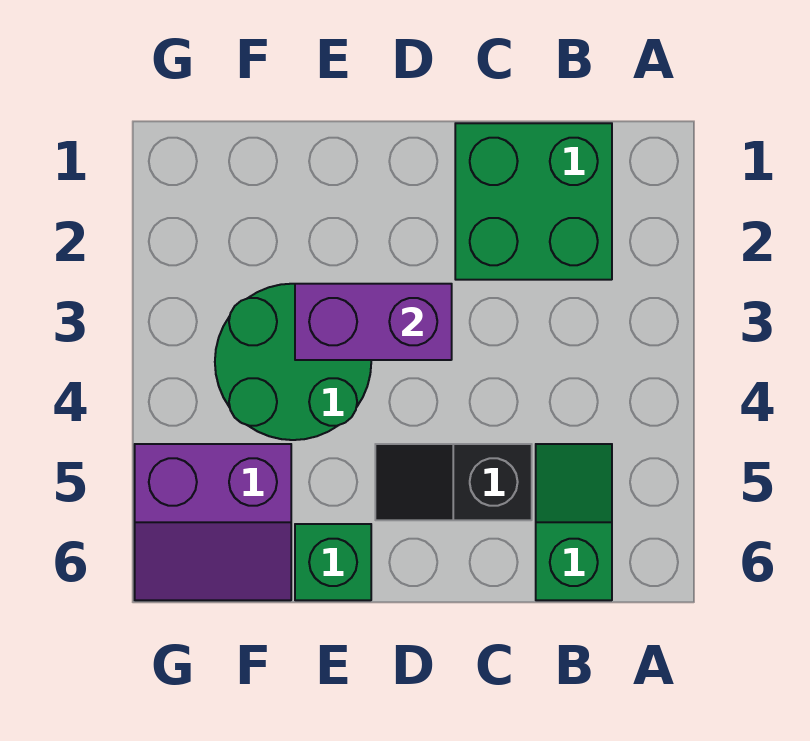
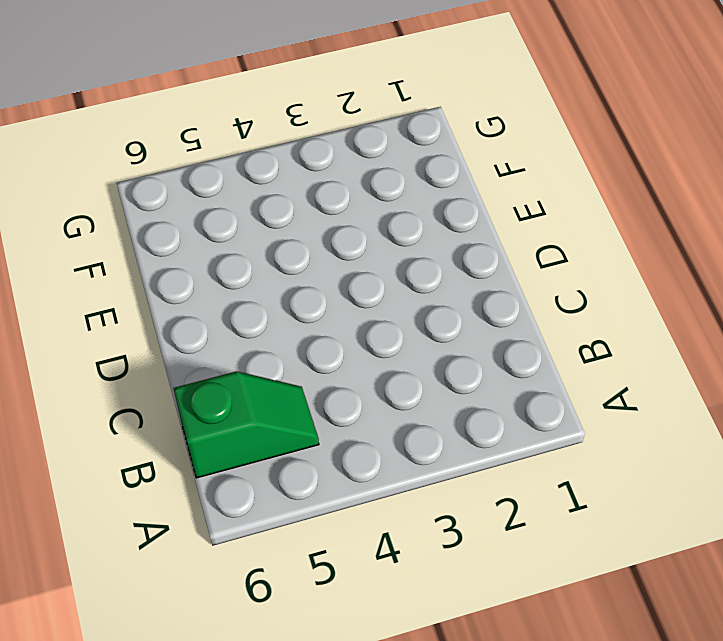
none -> green brick B1:C2 level 1
none -> black slope C5:D5 level 1 top C

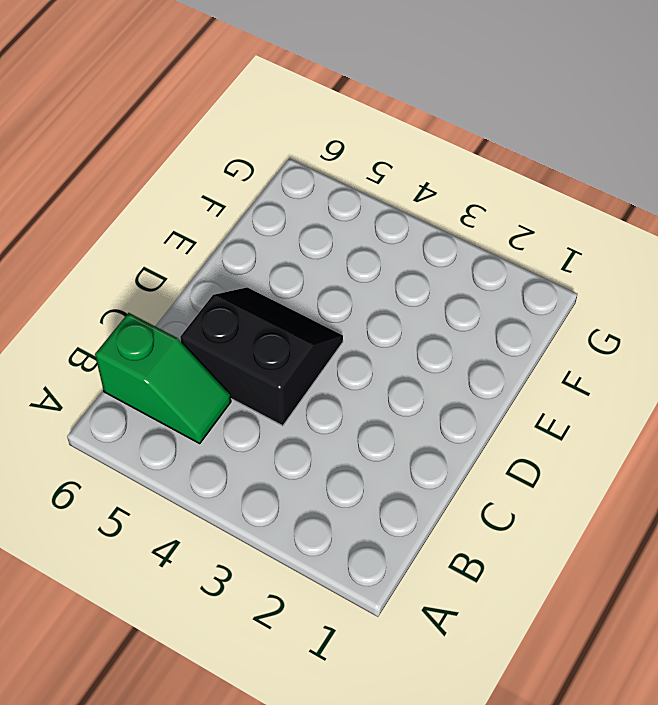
black slope C4:D5 level 1 top C -> black slope C5:D5 level 1 top C
none -> green brick B1:C2 level 1
none -> green round brick E3:F4 level 1

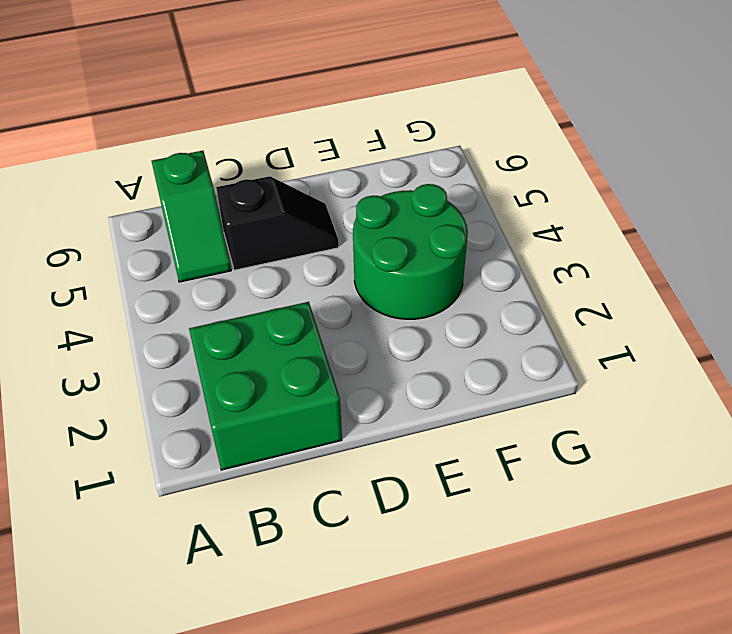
none -> green brick E6 level 1
none -> purple slope F5:G6 level 1 top 5

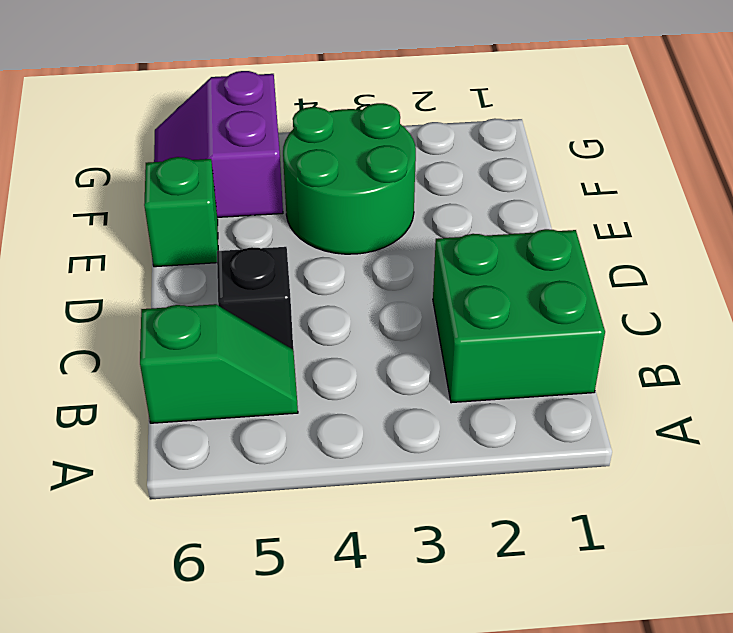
none -> purple brick D3:E3 level 2

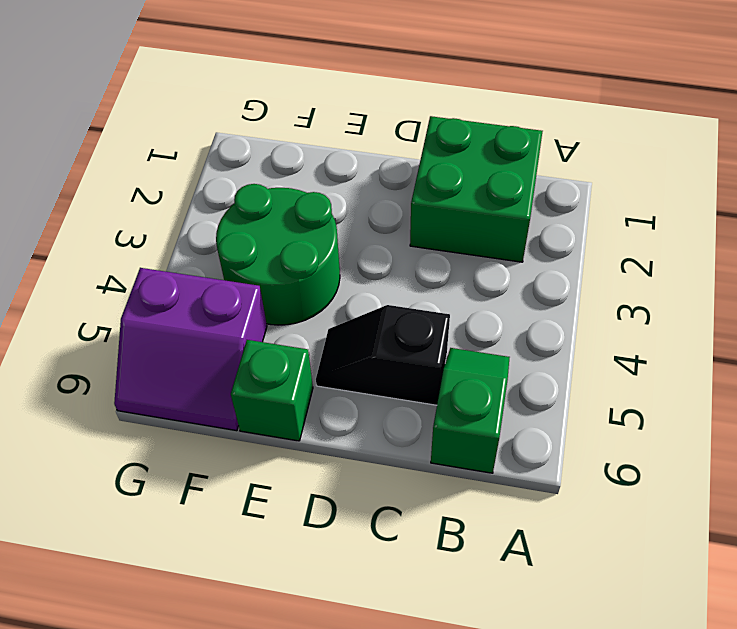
none -> purple brick D3:E3 level 2

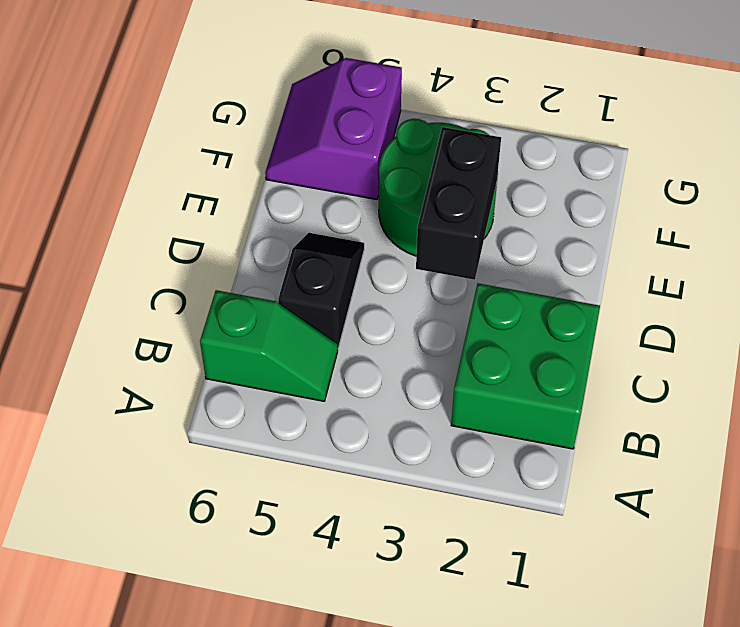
black brick D3:E3 level 2 -> purple brick D3:E3 level 2
none -> green brick E6 level 1

